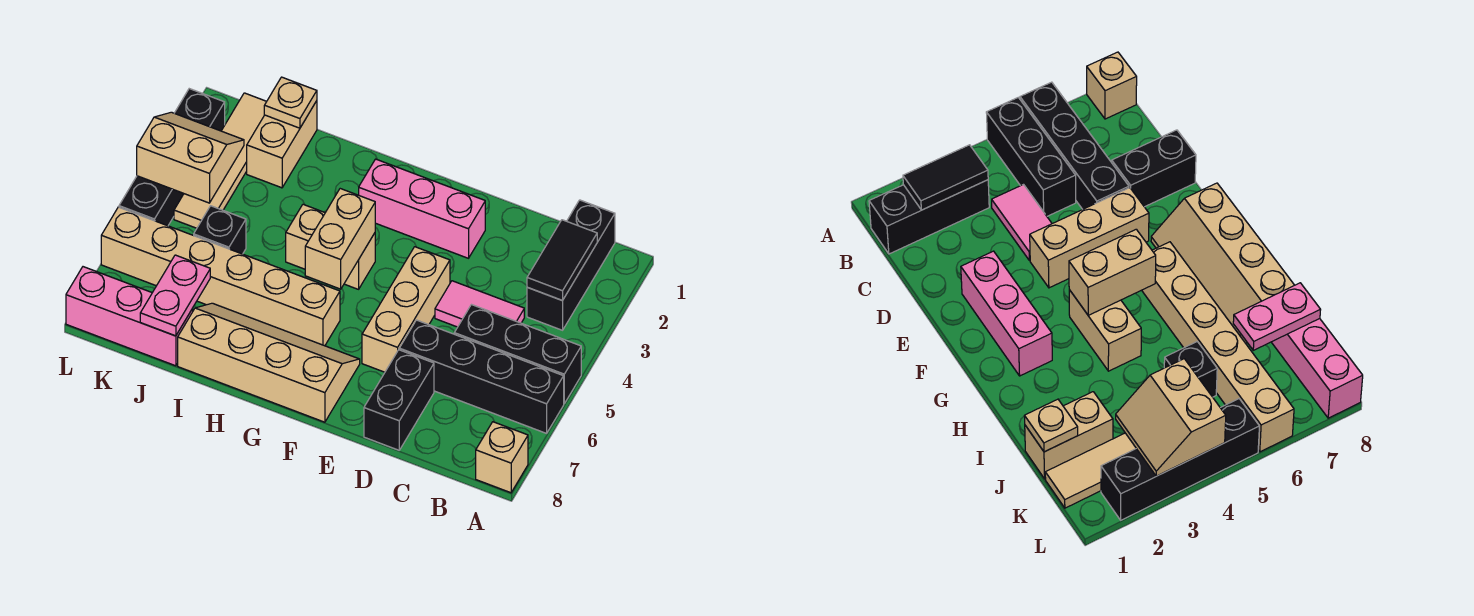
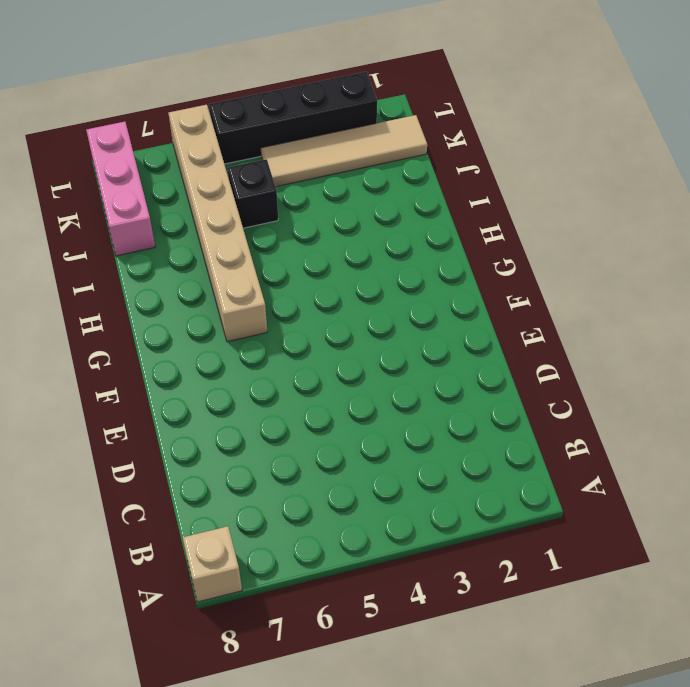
none -> black brick A5:C5 level 1
none -> black brick A6:D6 level 1
none -> black brick B1:B3 level 1

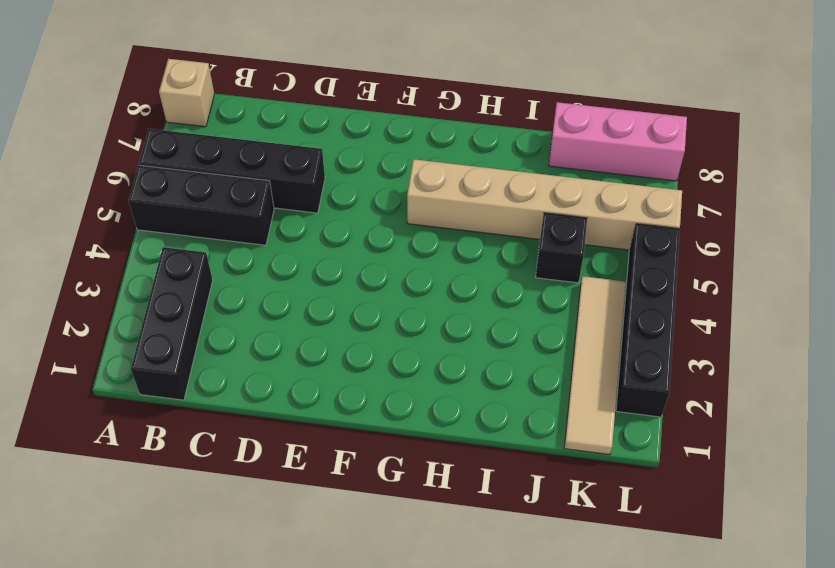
none -> pink tile C4:D4 level 1
none -> black brick D7:D8 level 1
none -> pink brick E2:G2 level 1

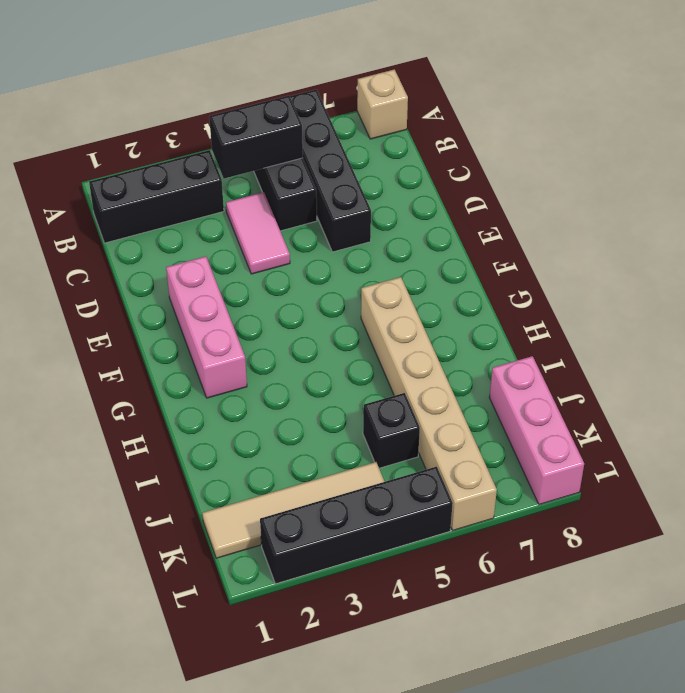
black brick B4:B5 level 2 -> black brick D7:D8 level 1
none -> tan brick E4:E6 level 1
none -> tan slope F7:I8 level 1 top 8
none -> tan brick G4:H4 level 1

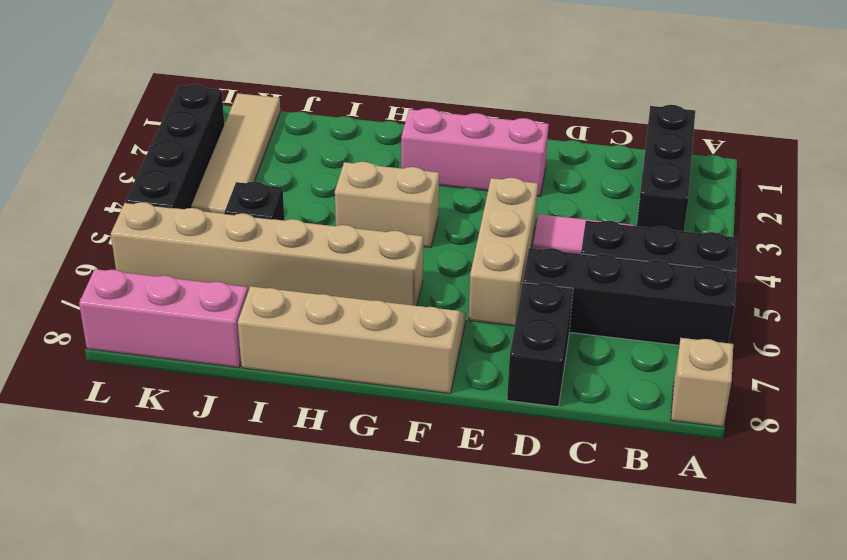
none -> tan brick J1:J2 level 1
none -> black tile B2:B3 level 2
none -> tan brick G4:G5 level 2

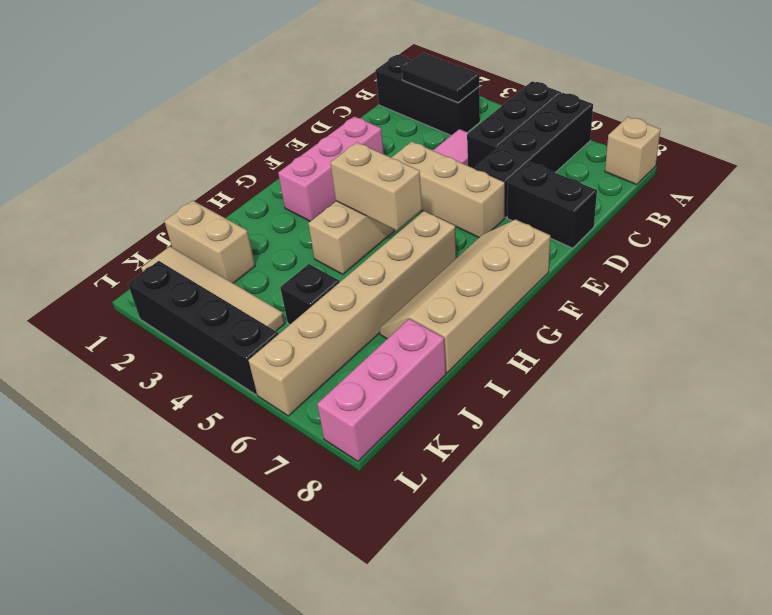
none -> tan plate J1 level 2
none -> pink plate J7:J8 level 2
none -> tan slope K3:L4 level 2 top 4

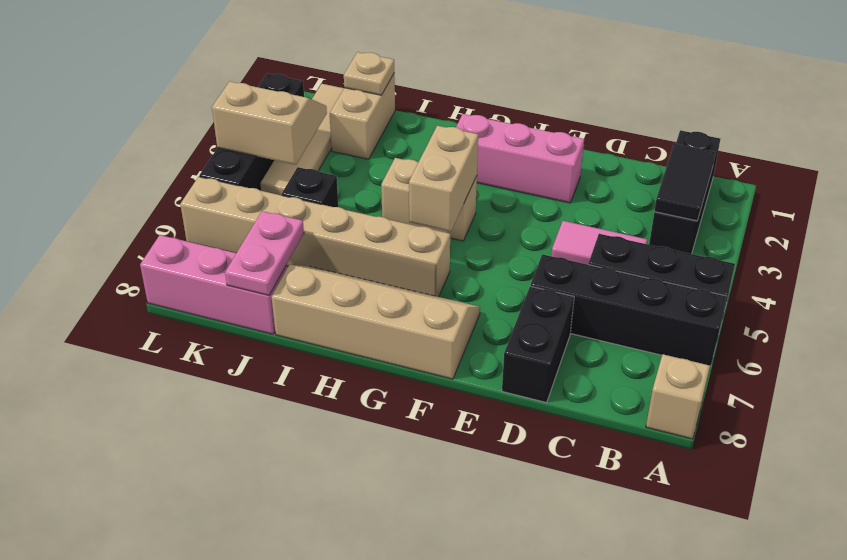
none -> tan brick E4:E6 level 1

